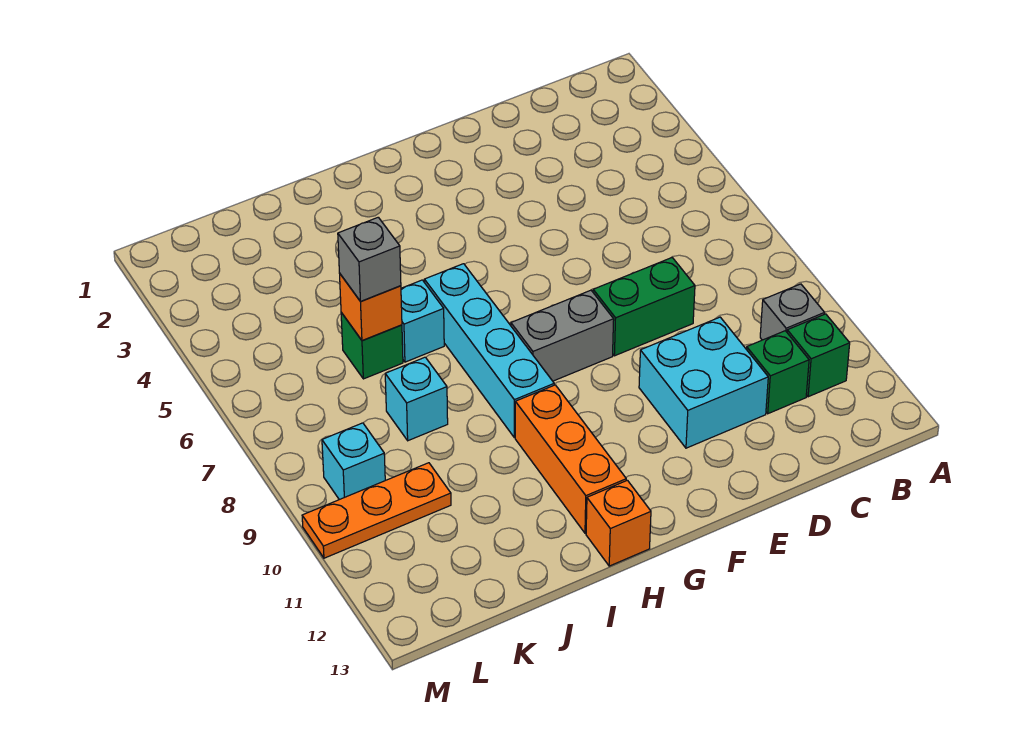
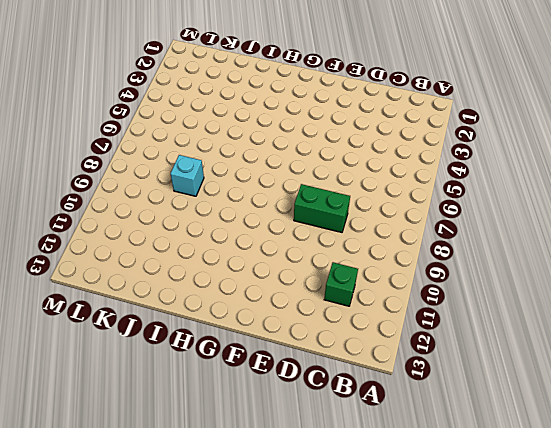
none -> grey brick B10 level 1
none -> green brick B11 level 1
none -> cyan brick D10:E11 level 1

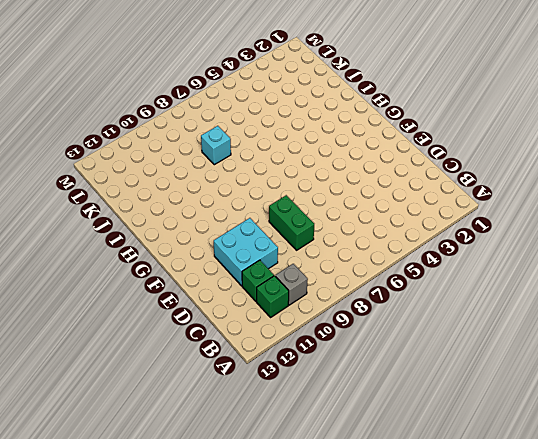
none -> grey brick F8:G8 level 1
none -> cyan brick H6:H9 level 1
none -> orange brick H10:H12 level 1

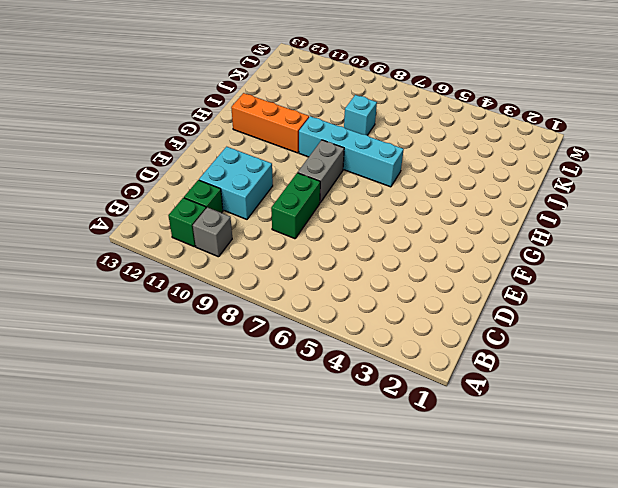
none -> orange brick H13 level 1
none -> cyan brick I6 level 1
none -> green brick J6 level 1

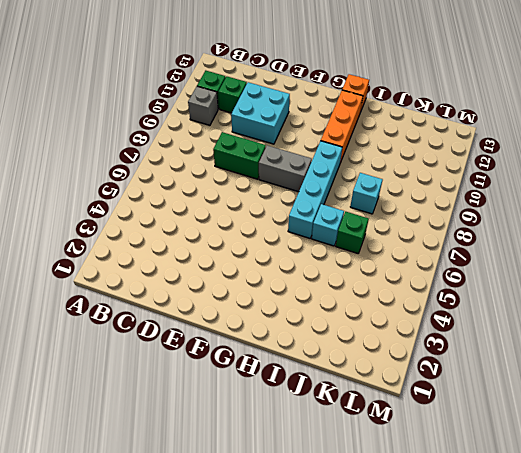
none -> orange plate K10:M10 level 1
none -> cyan brick L9 level 1
none -> orange brick J6 level 2

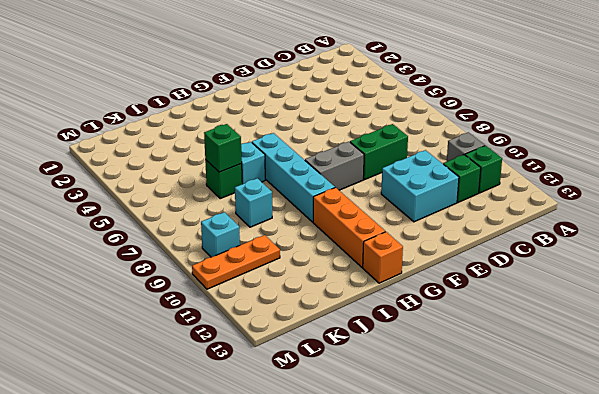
green brick J6 level 2 -> orange brick J6 level 2
none -> grey brick J6 level 3

